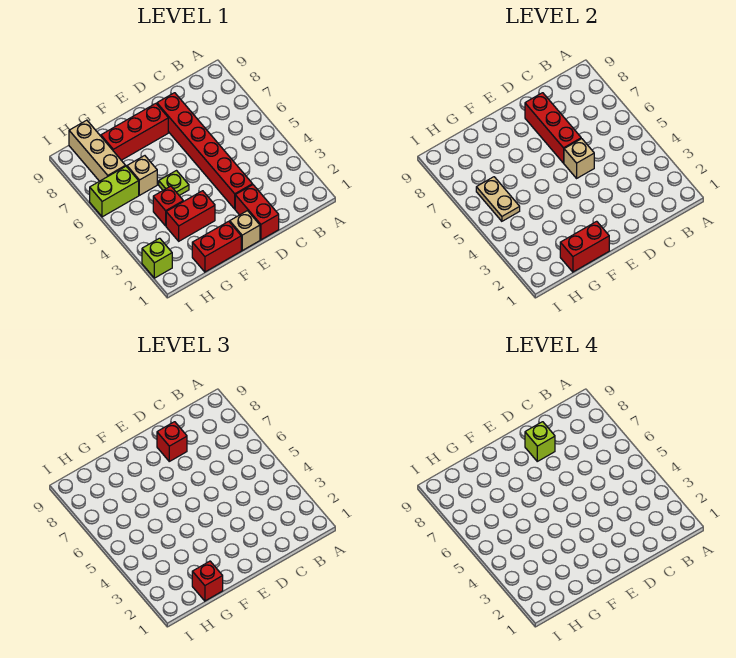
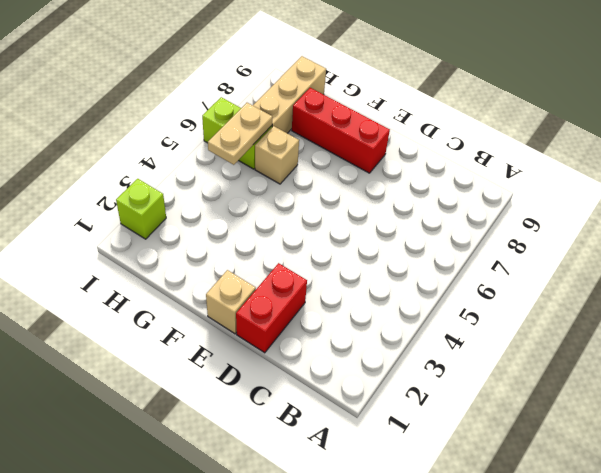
none -> red brick D3:D8 level 1
none -> red brick F1:G1 level 1
none -> red brick F3:G3 level 1

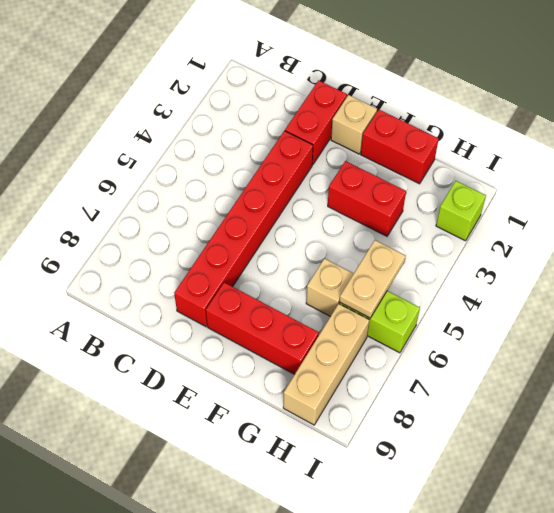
none -> lime plate F5 level 1
none -> red brick G4 level 1
none -> tan brick D5 level 2

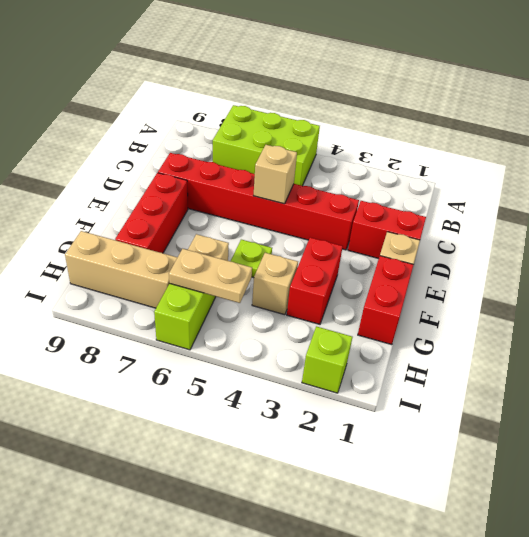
lime brick A5:B7 level 1 -> none
tan brick G4 level 1 -> red brick G4 level 1
none -> red brick D6:D8 level 2
none -> red brick F1:G1 level 2
none -> red brick D8 level 3

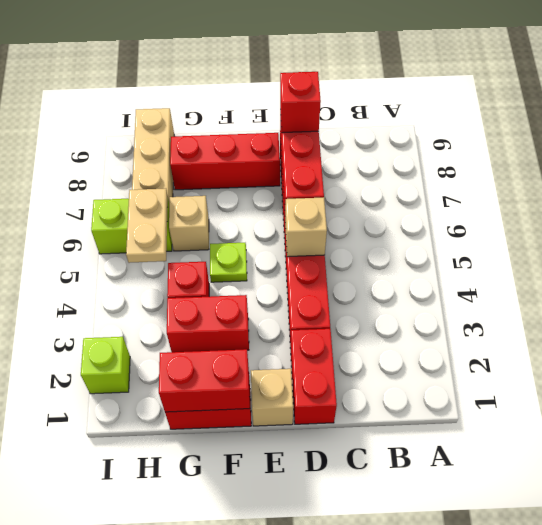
none -> red brick G1 level 3
none -> lime brick D8 level 4

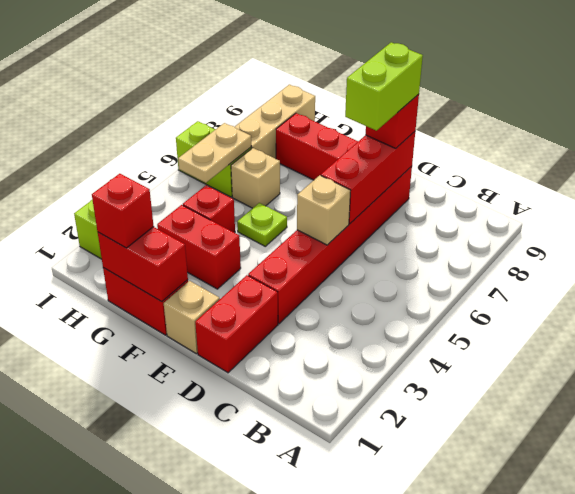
lime brick D7:D8 level 4 -> lime brick D8 level 4

